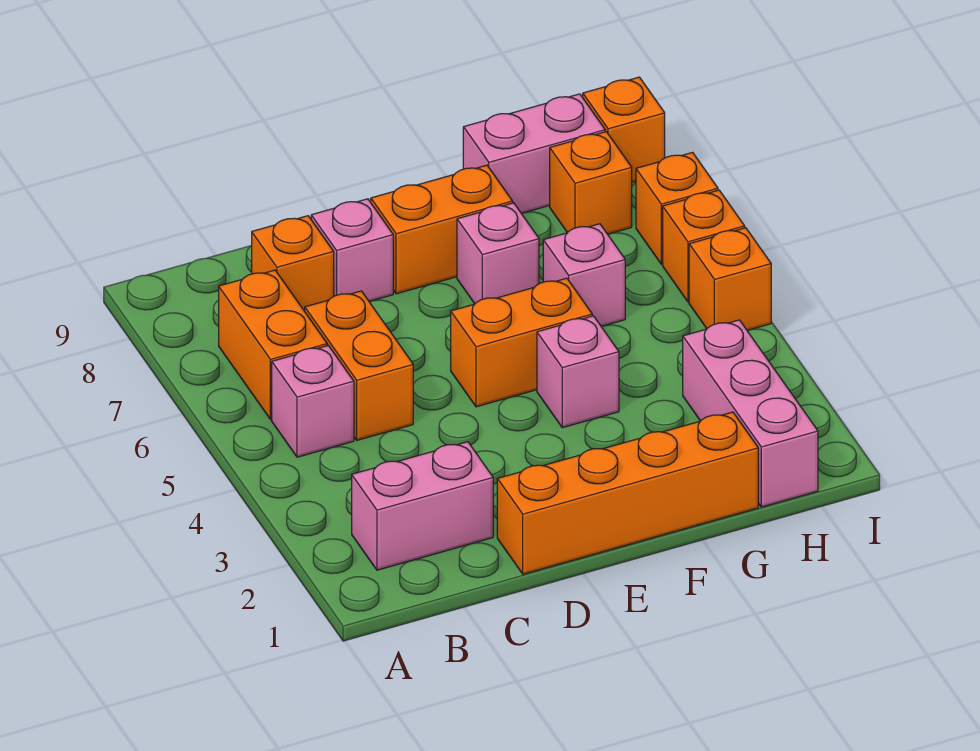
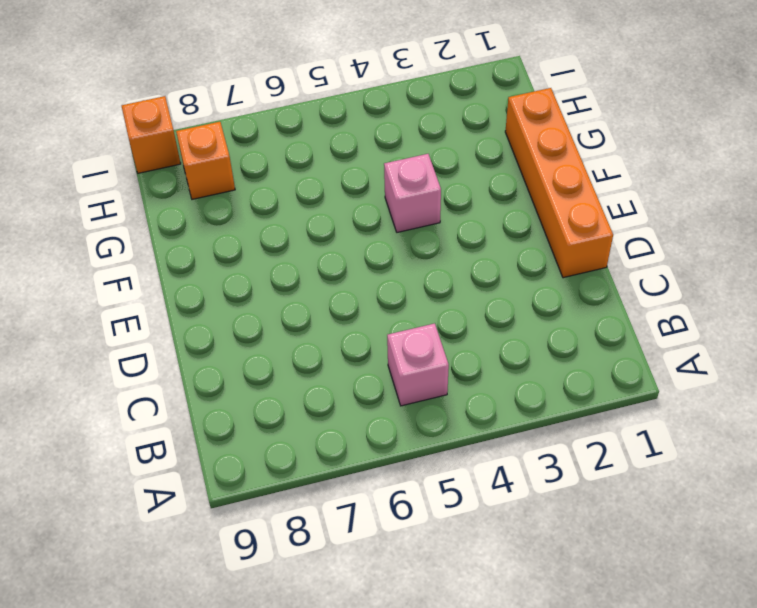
none -> pink brick B2:C2 level 1
none -> orange brick B6:B7 level 1
none -> orange brick C5:C6 level 1

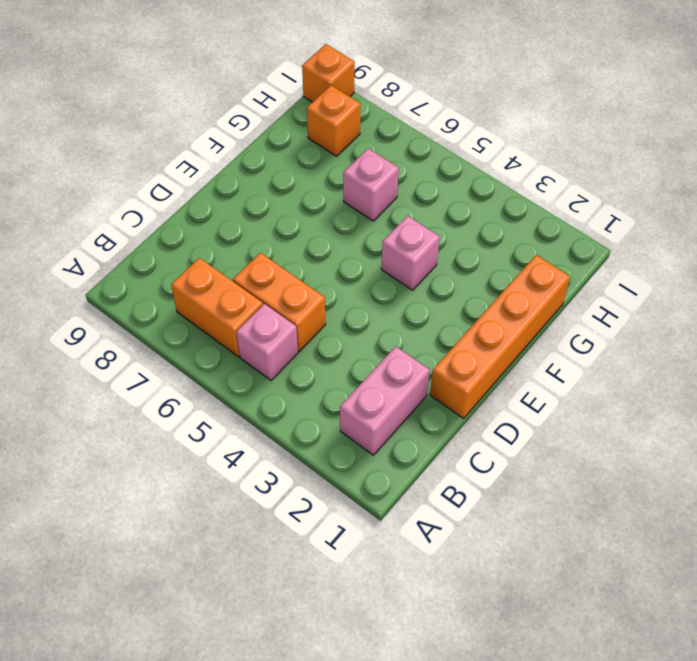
none -> orange brick C8 level 1
none -> pink brick D8 level 1
none -> orange brick E5:F5 level 1

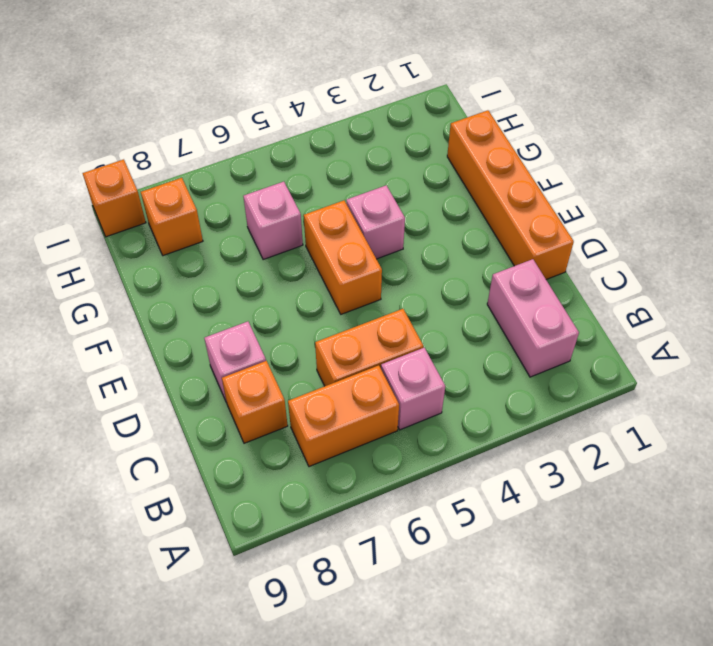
none -> orange brick E8:F8 level 1
none -> pink brick F7 level 1
none -> pink brick G9:H9 level 1

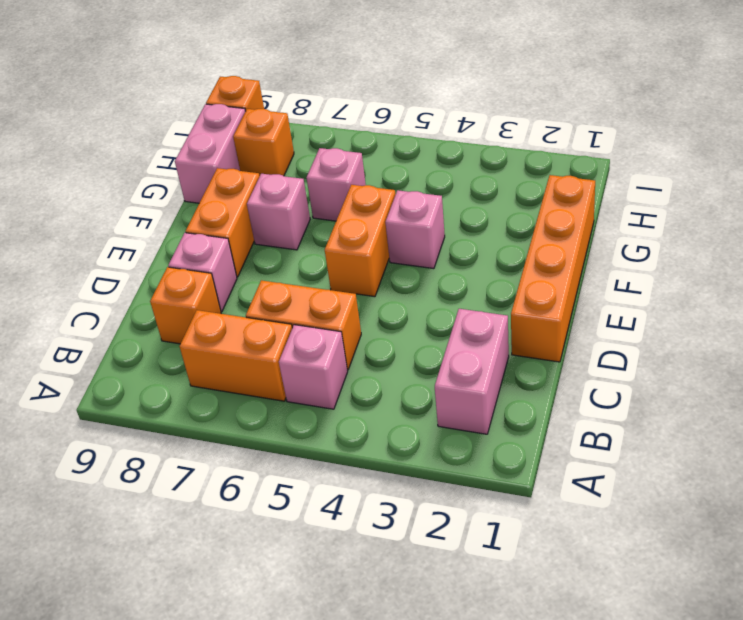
none -> pink brick H1:H3 level 1
none -> orange brick I5 level 1
none -> orange brick I6 level 1

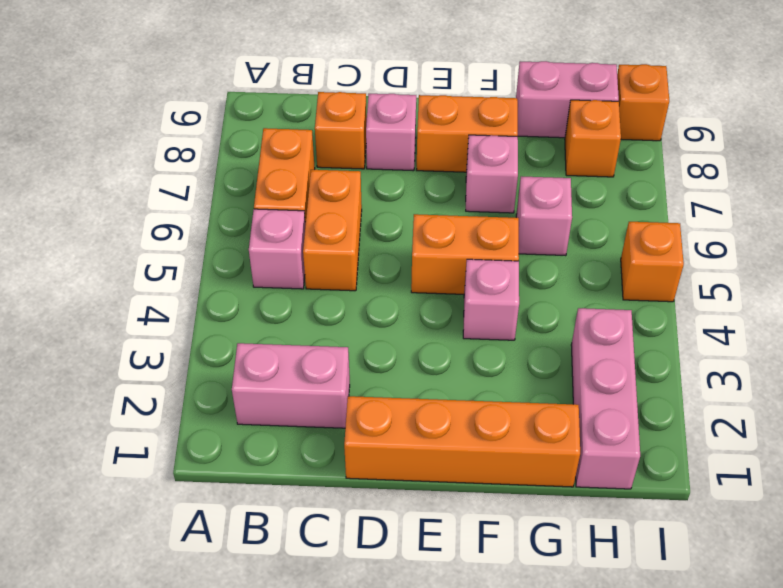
none -> orange brick I6 level 1
none -> orange brick I7 level 1

